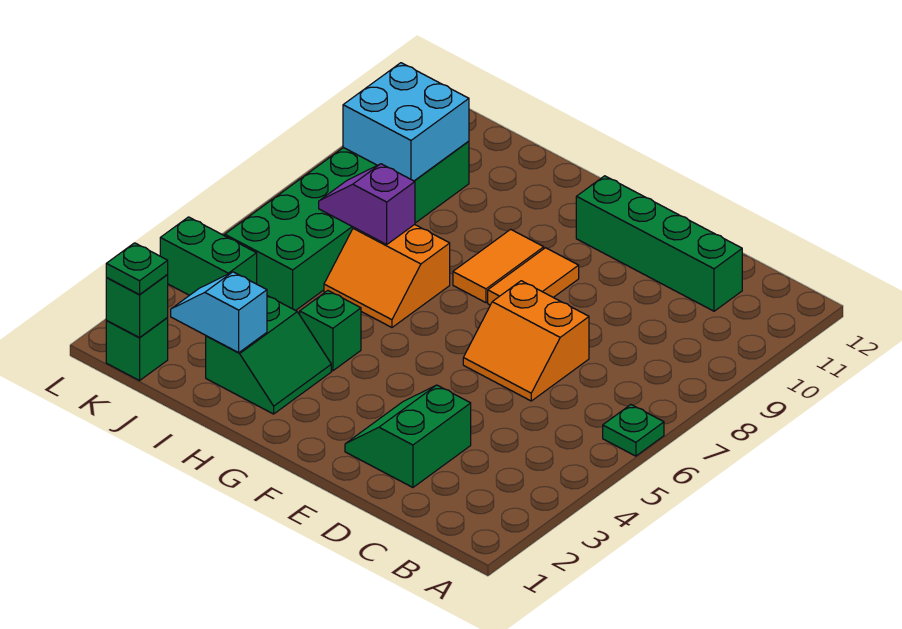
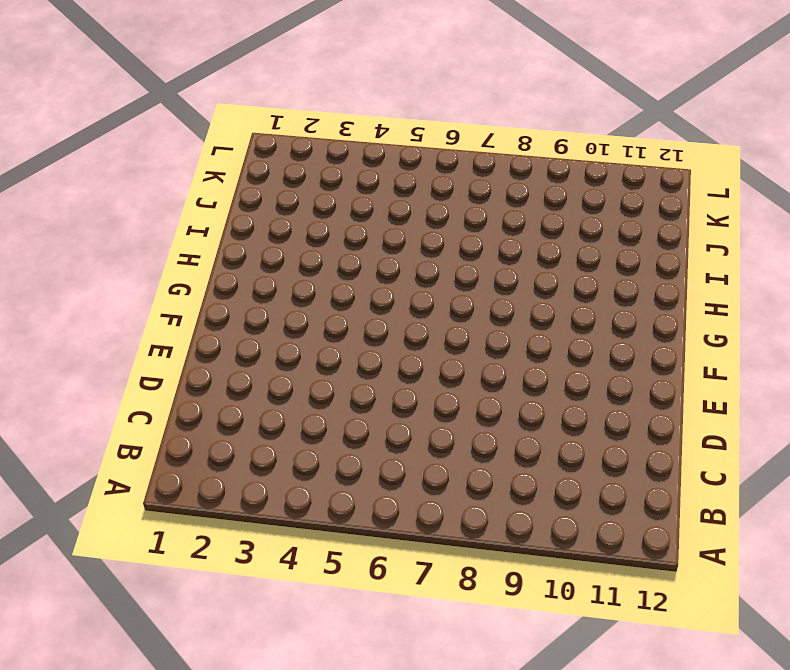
none -> green plate A6 level 1
none -> green brick C11:F11 level 1
none -> green slope D2:E3 level 1 top D

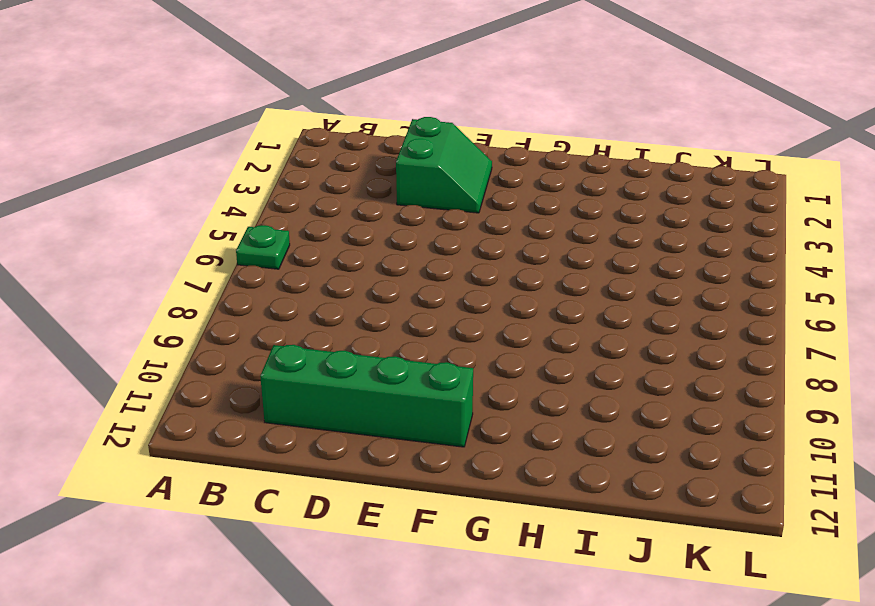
none -> orange slope D6:E7 level 1 top 7
none -> orange tile F8:F9 level 1
none -> orange tile G8:G9 level 1

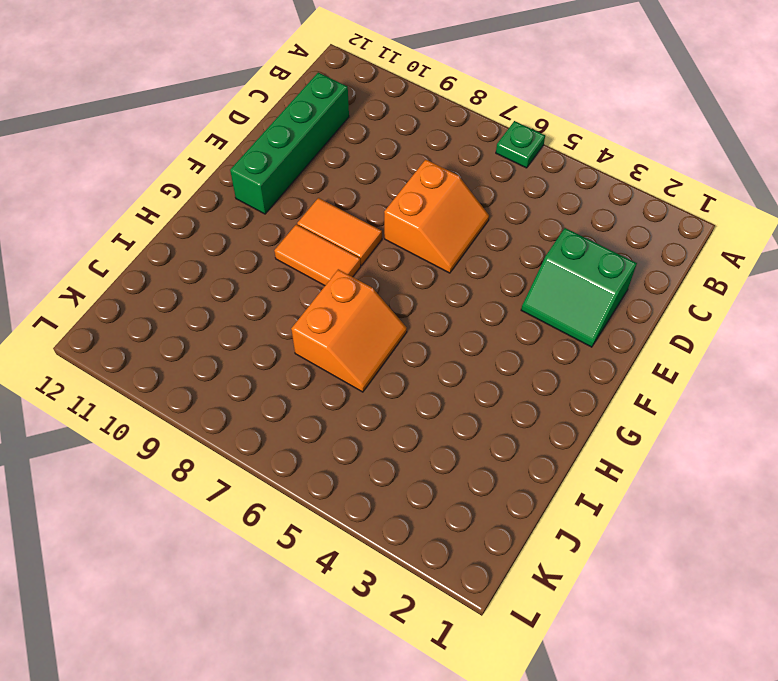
none -> green slope H2:I3 level 1 top I
none -> green brick H4 level 1
none -> green brick J5:K10 level 1

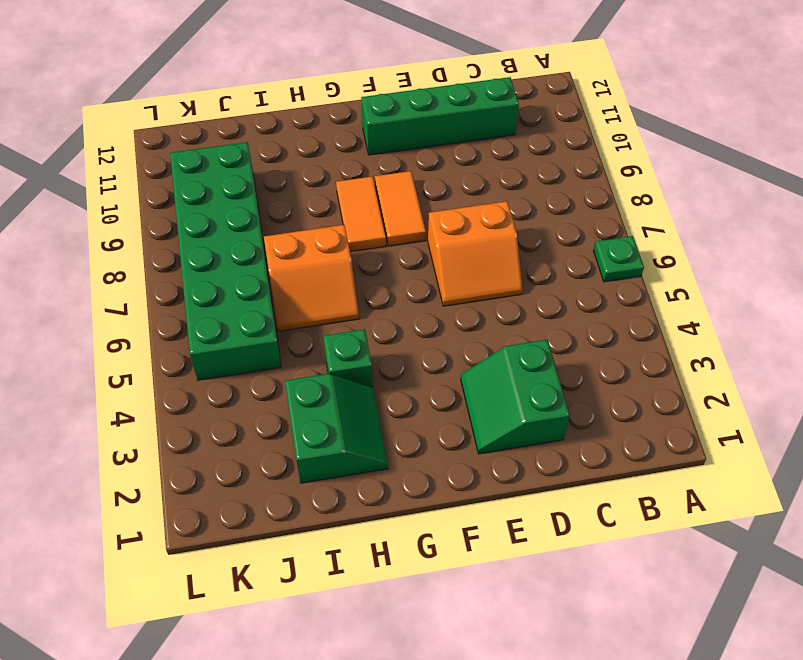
none -> green brick K1 level 1
none -> green brick K4:L4 level 1
none -> cyan slope I2:J2 level 2 top I

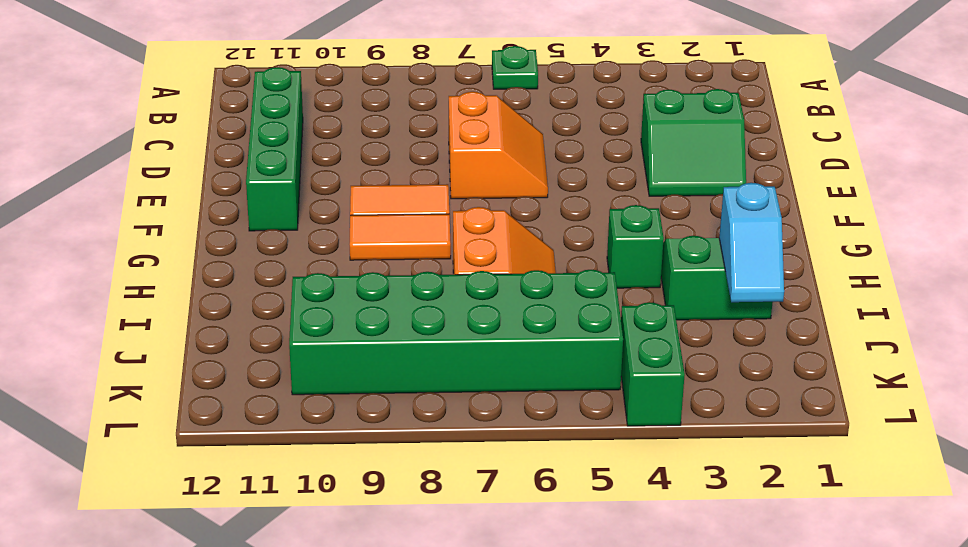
none -> green brick K1 level 1
none -> purple slope I7:J7 level 2 top I
none -> cyan brick J9:K10 level 2

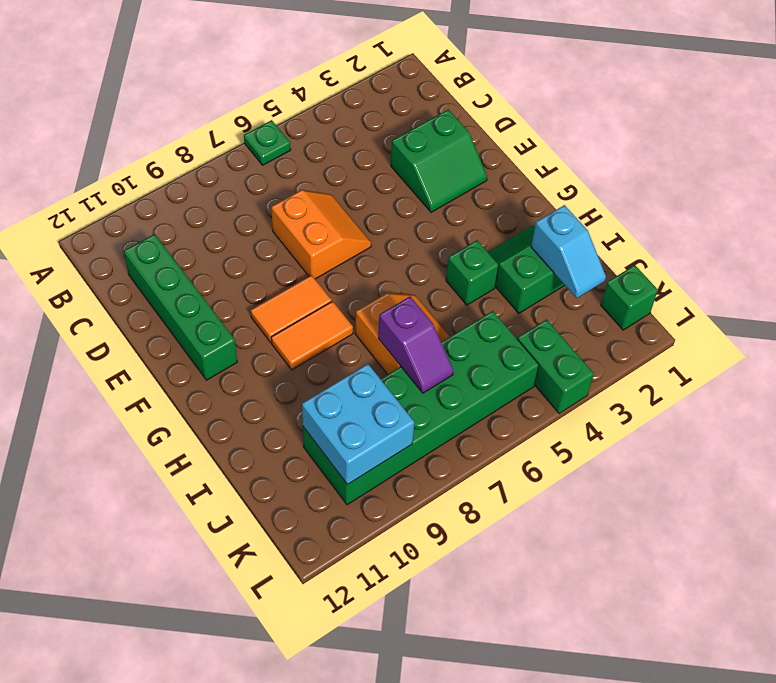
none -> green brick K1 level 2
none -> green plate K1 level 3

